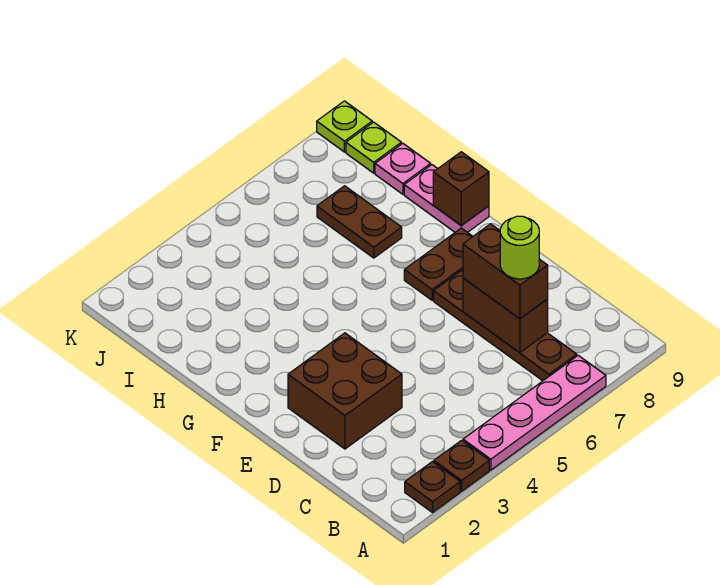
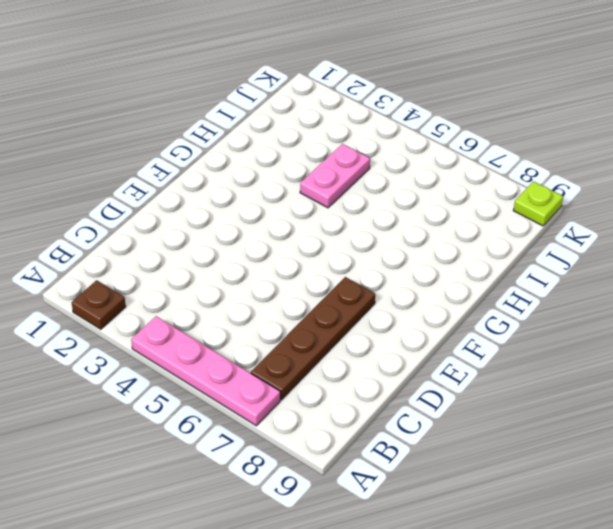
pink plate H4:I4 level 1 -> pink plate G9:H9 level 1
none -> brown plate A3 level 1
none -> brown brick D2:E3 level 1
none -> brown plate F7:F8 level 1

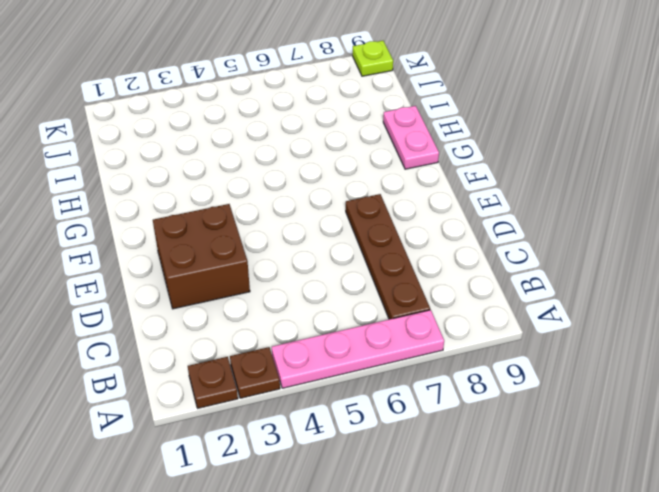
none -> brown plate F7:F8 level 1
none -> brown plate H7:I7 level 1
none -> pink plate I9 level 1

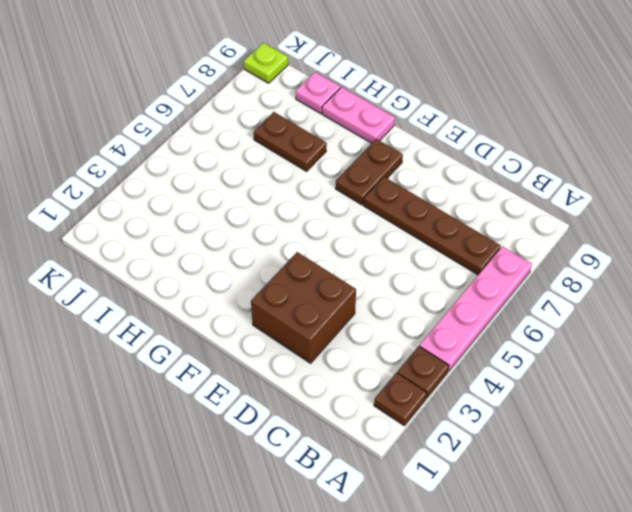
none -> lime plate J9 level 1
none -> brown brick C7:D7 level 2
none -> brown brick G9 level 2

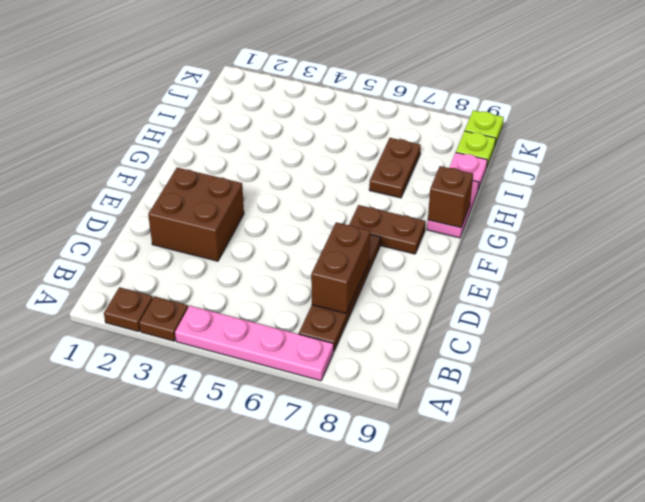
none -> brown brick C7:D7 level 3
none -> lime round brick C7 level 4

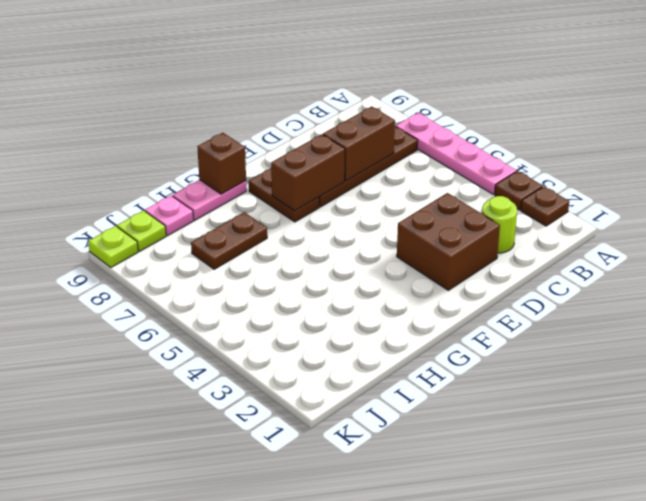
lime round brick C2 level 1 -> lime round brick C7 level 4
brown brick E7:F7 level 2 -> brown brick C7:D7 level 3

